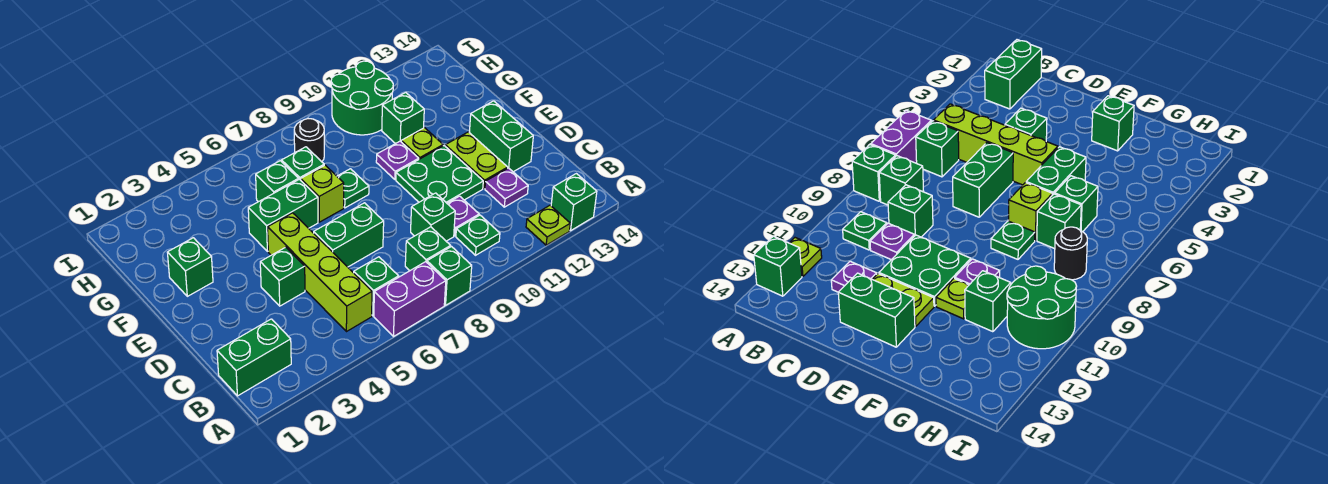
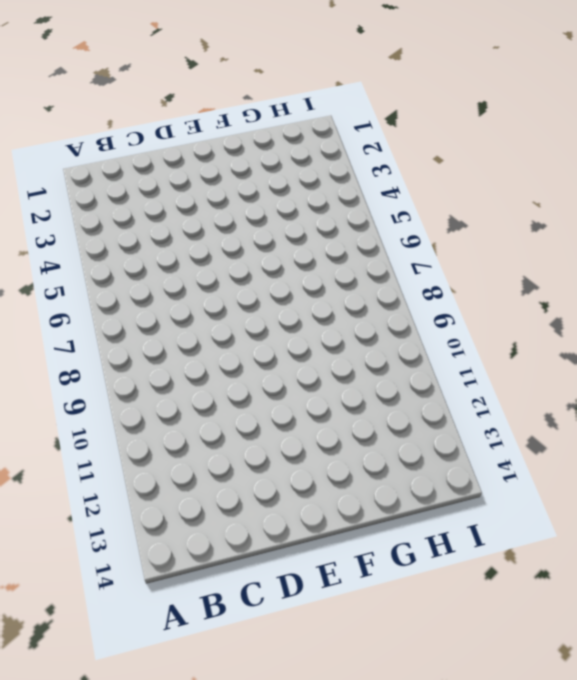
none -> purple brick A6:A7 level 1
none -> green brick A8 level 1
none -> lime plate A12 level 1

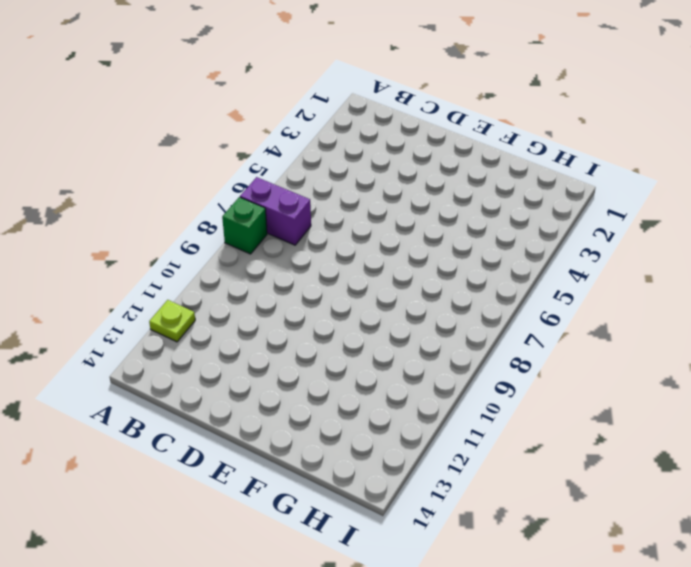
purple brick A7:B7 level 1 -> purple brick A6:A7 level 1
none -> green brick A13 level 1
none -> green brick B1:B2 level 1
none -> lime brick B5:E5 level 1

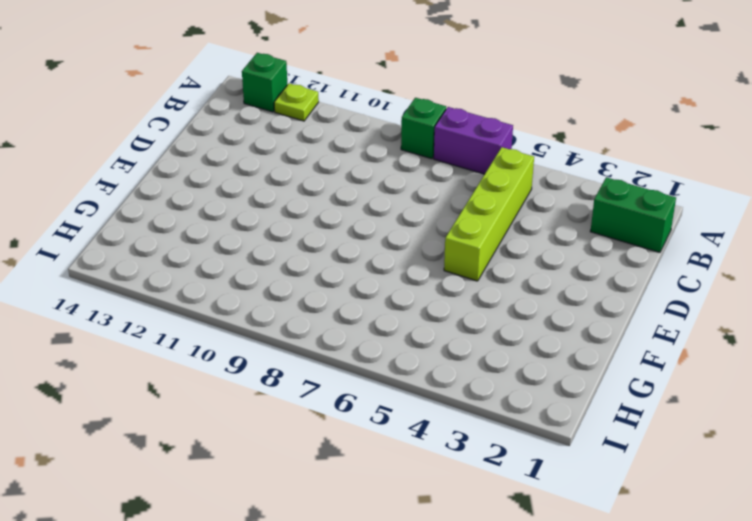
none -> green brick B6 level 1
none -> green brick B8 level 1
none -> green plate B10 level 1

